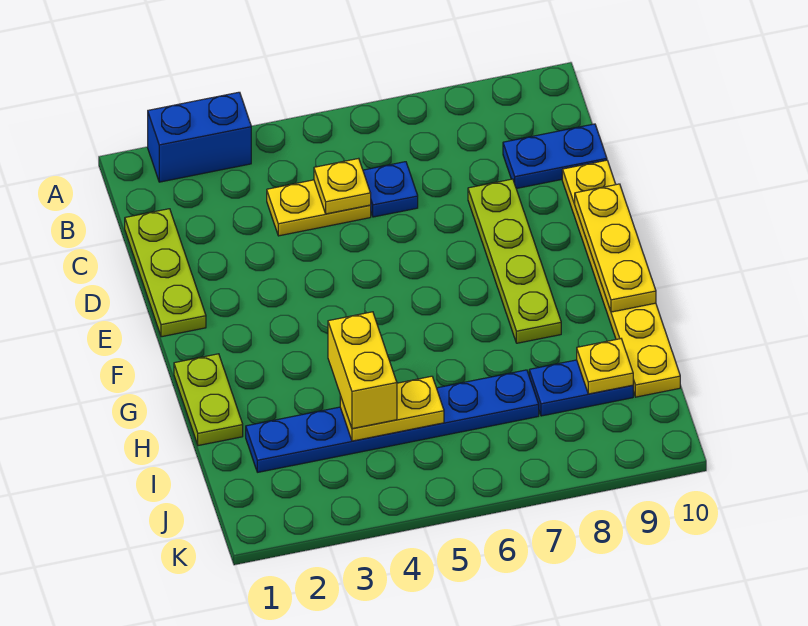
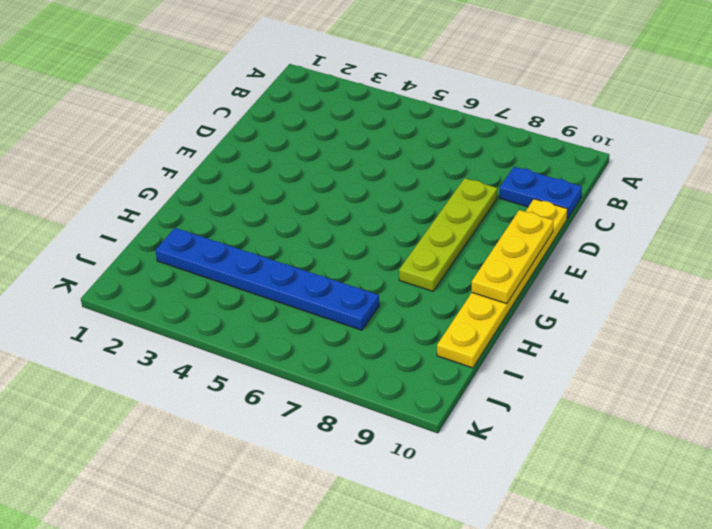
none -> blue brick A2:A3 level 1
none -> lime plate C1:E1 level 1
none -> yellow plate C4:C5 level 1

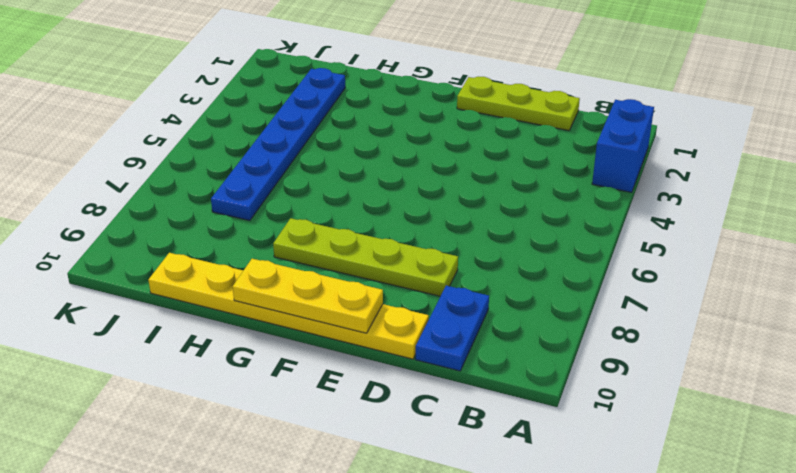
none -> yellow plate C4:C5 level 1
none -> blue plate C6 level 1
none -> lime plate G1:H1 level 1

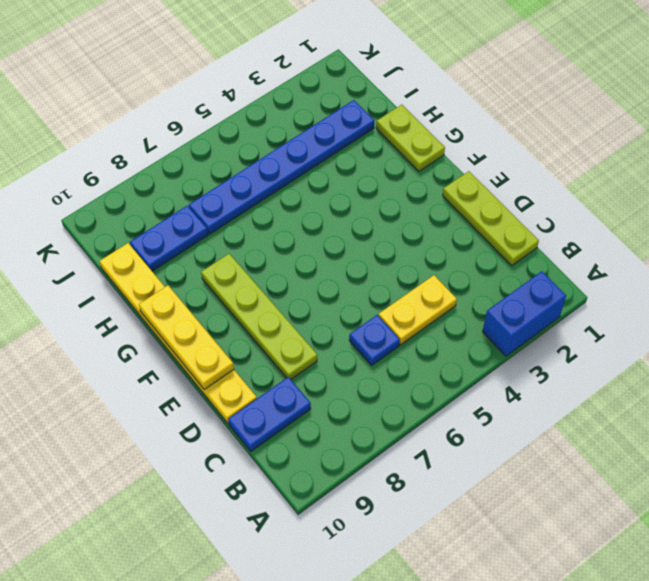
none -> yellow plate C5 level 2
none -> yellow plate I4:I5 level 2
none -> yellow plate I9 level 2

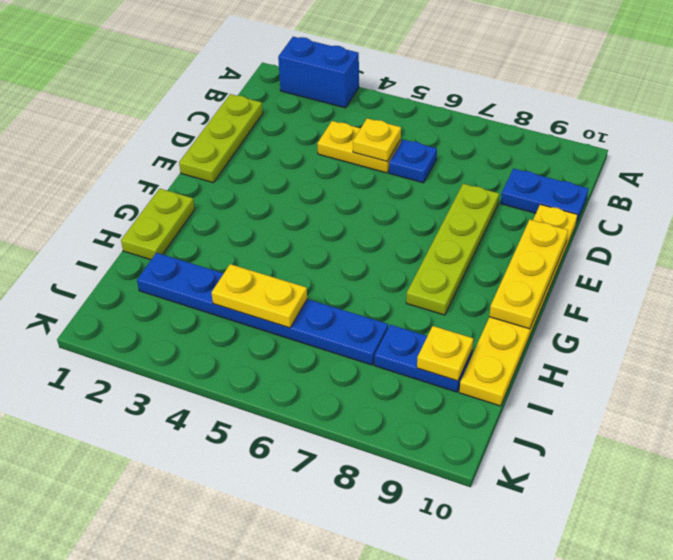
none -> yellow brick H4:I4 level 3

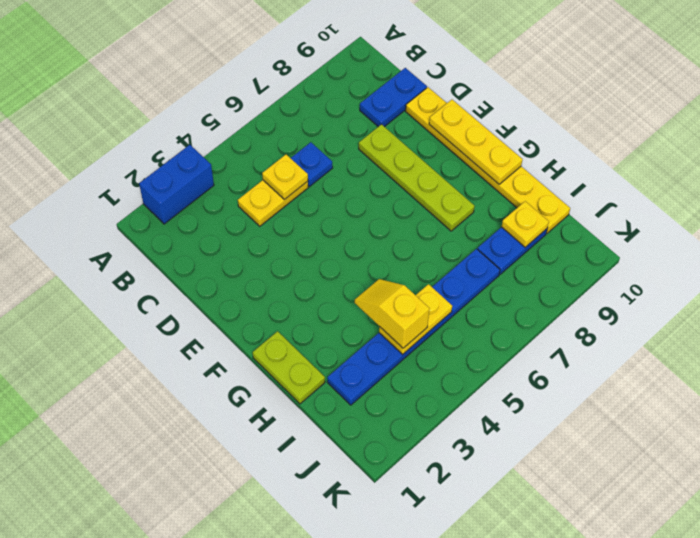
yellow slope H4:I4 level 3 top I -> yellow brick H4:I4 level 3
none -> lime plate C1:E1 level 1

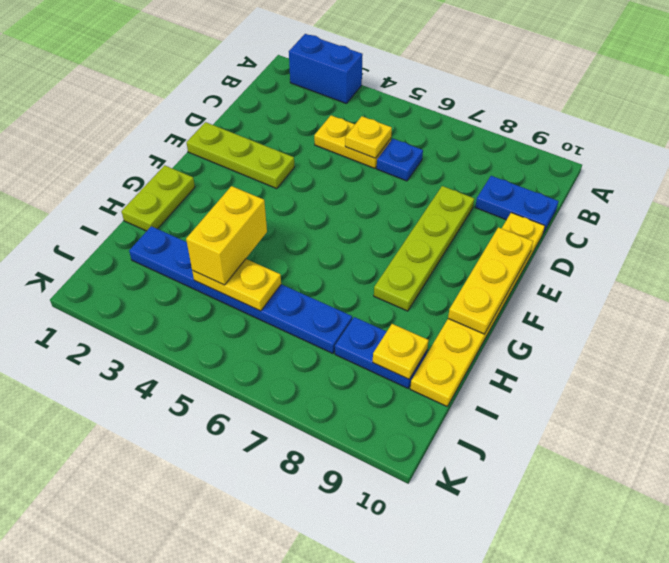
lime plate E1:E3 level 1 -> lime plate C1:E1 level 1

